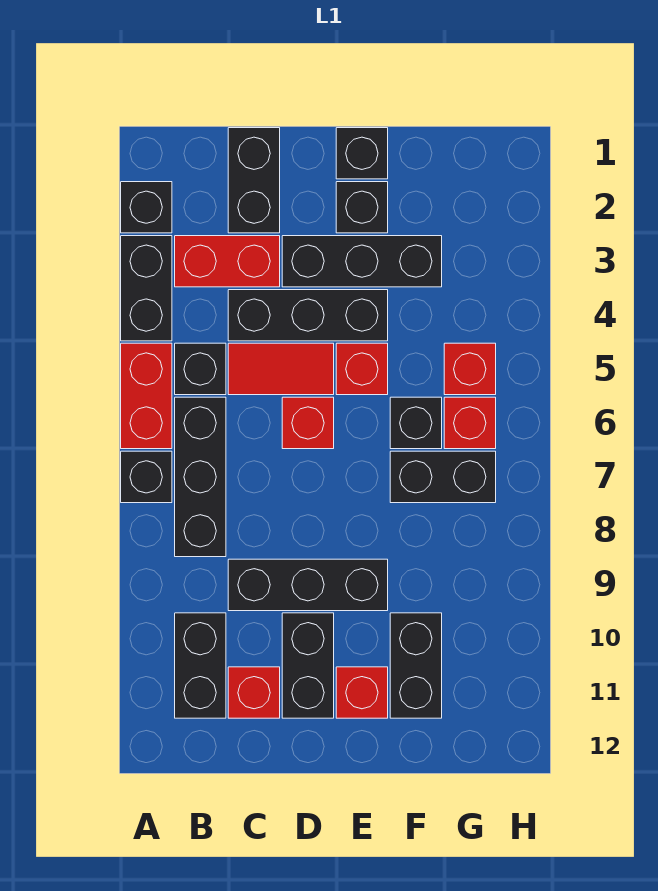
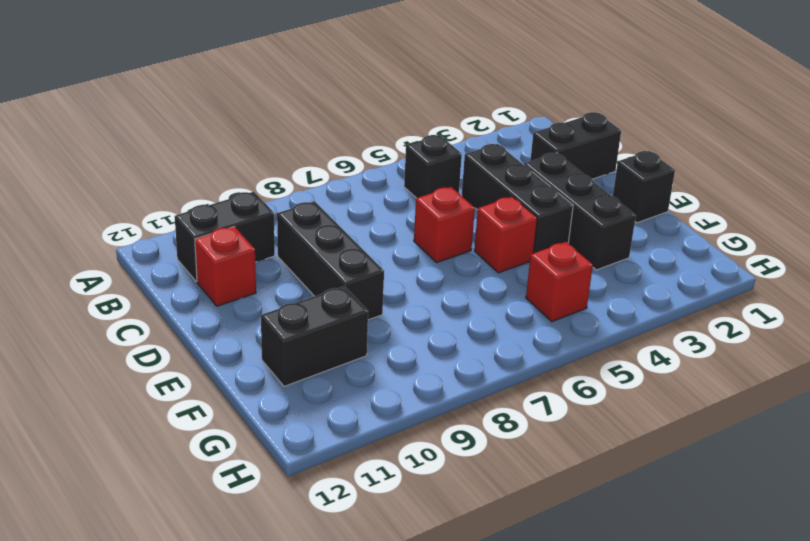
none -> black brick A2 level 1
none -> black brick A3:A4 level 1
none -> red brick A5:A6 level 1

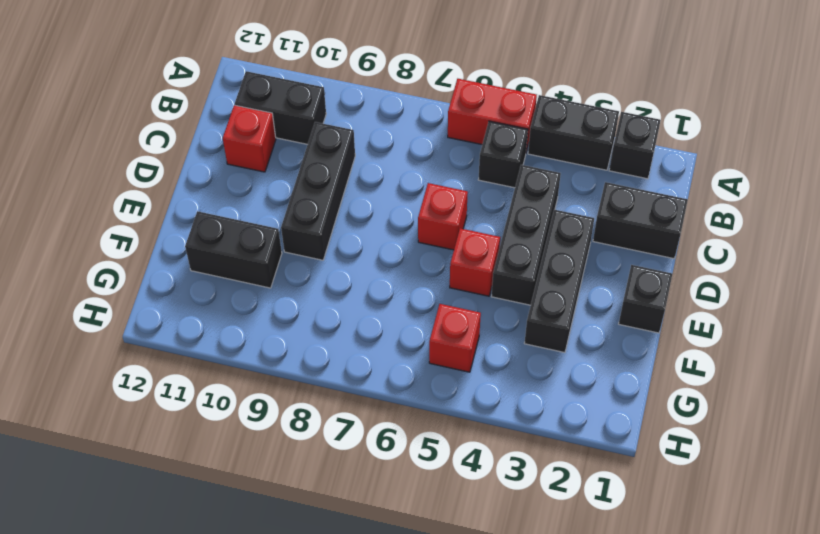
none -> black brick A7 level 1
none -> red brick B3:C3 level 1
none -> black brick B6:B8 level 1

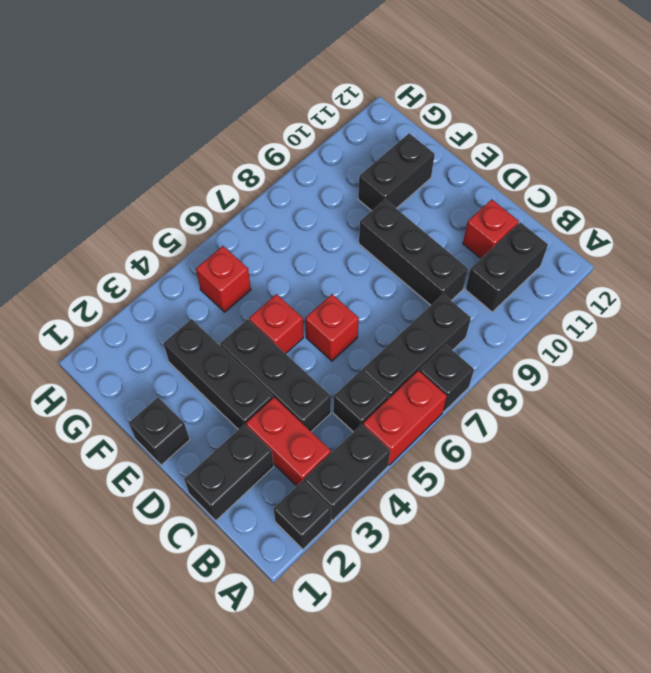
none -> red tile C5:D5 level 1
none -> black brick D10:D11 level 1
none -> black brick E2 level 1

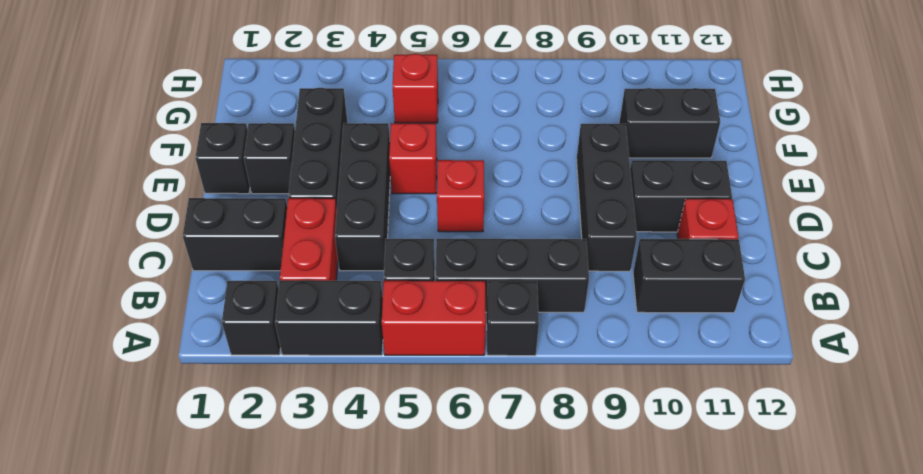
none -> red tile C5:D5 level 1
none -> red brick E11 level 1
none -> black brick F6 level 1

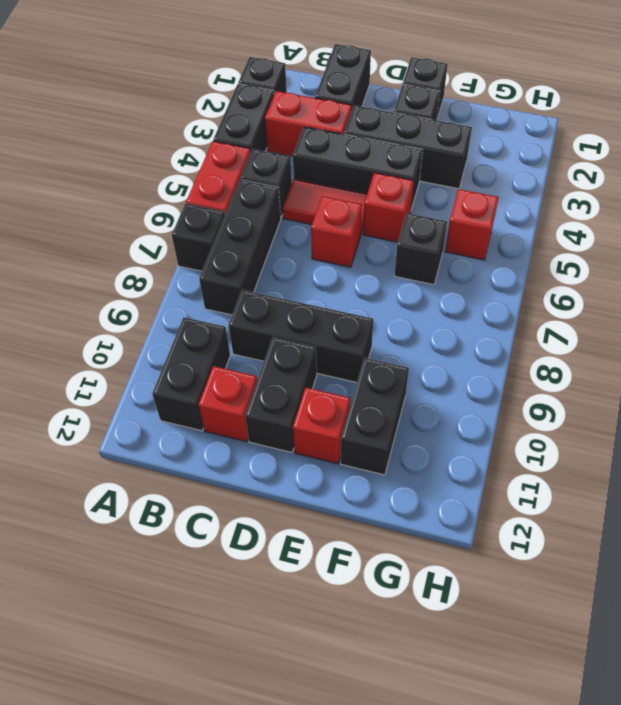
none -> black brick F7:G7 level 1
none -> red brick G6 level 1

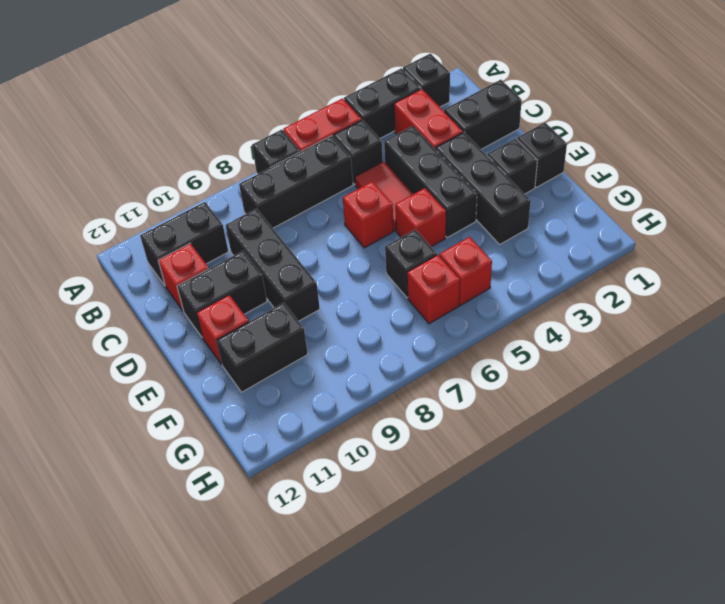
none -> black brick F7:G7 level 1

